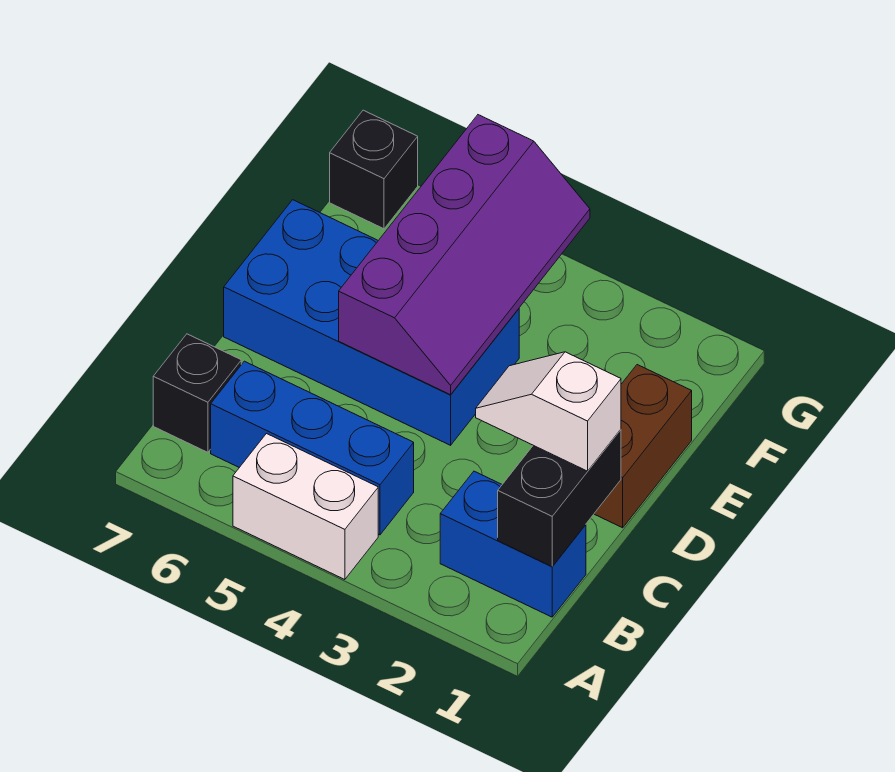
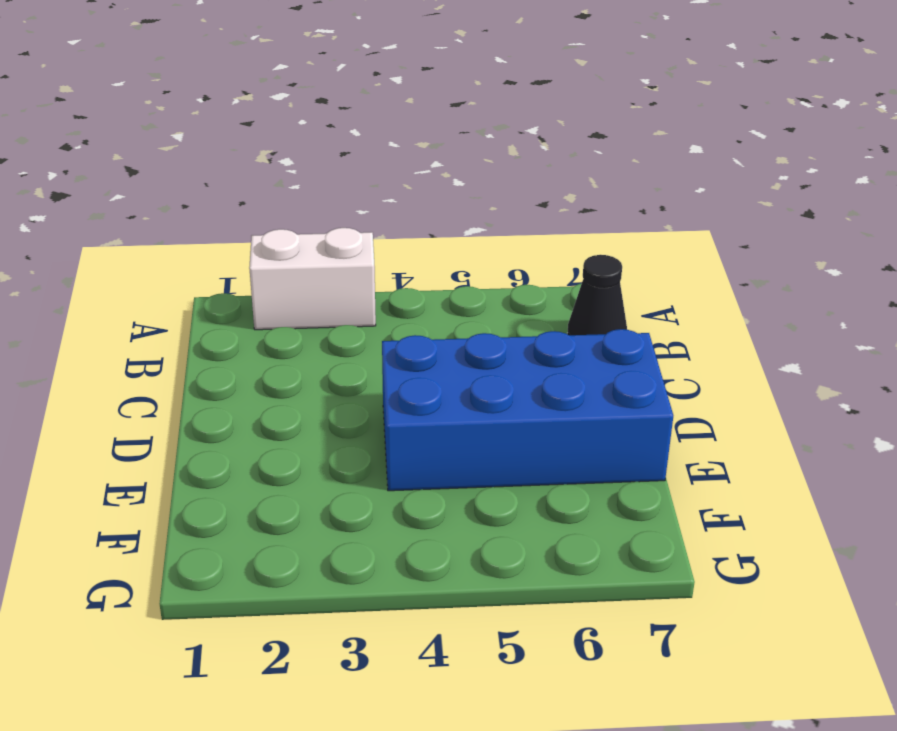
white brick A2:A3 level 1 -> white brick A4:A5 level 1
black cone B7 level 1 -> black brick B7 level 1
none -> blue brick B1:B2 level 1
none -> blue brick B4:B6 level 1

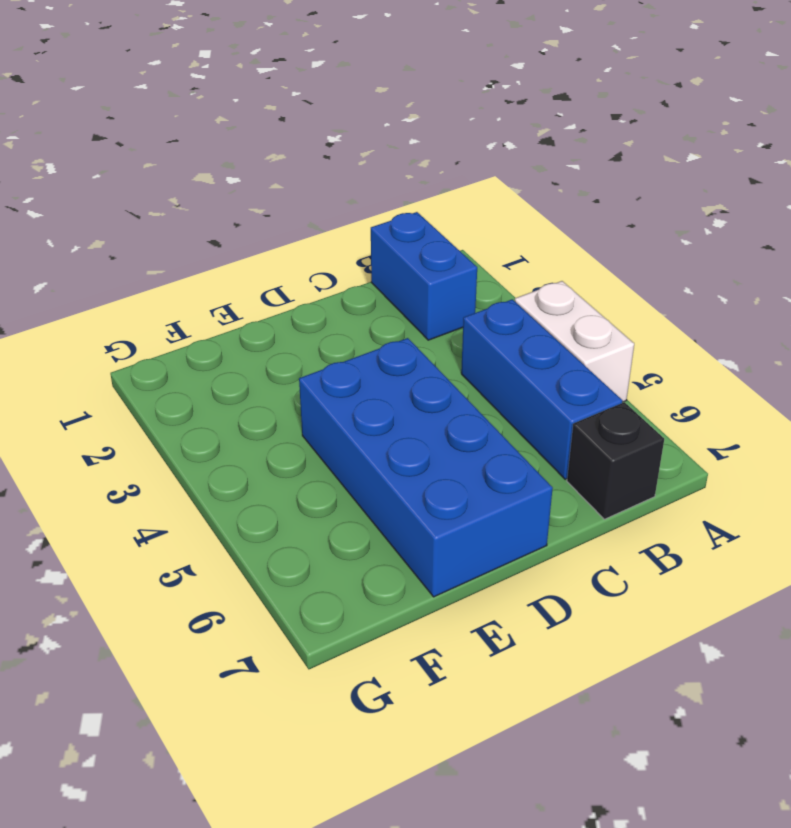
none -> brown brick D1:E1 level 1
none -> black brick G7 level 1

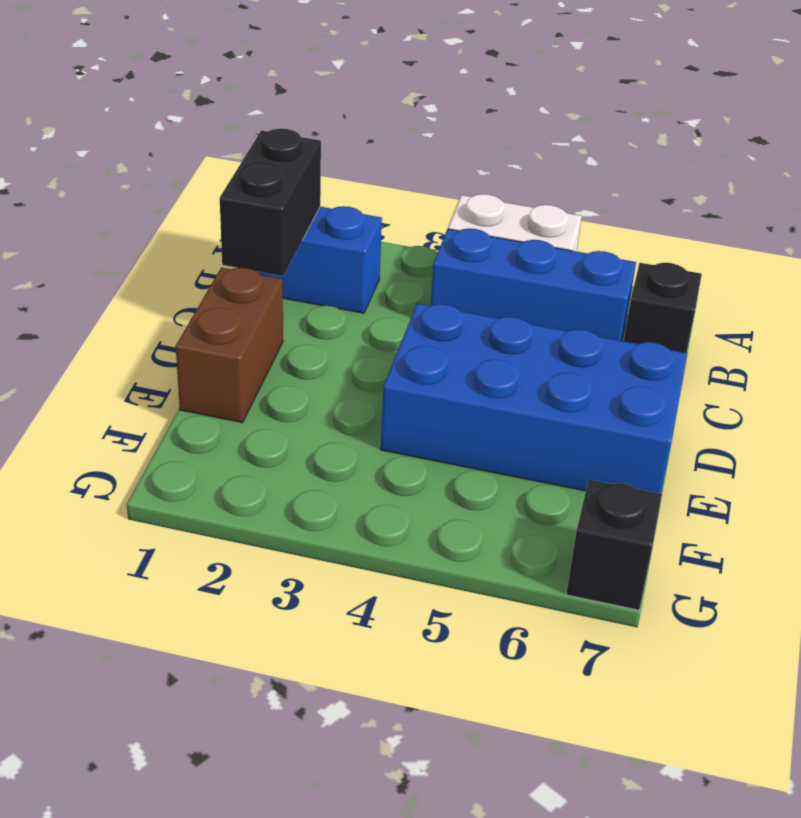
none -> purple slope D4:G5 level 2 top 5
none -> white slope C1:C2 level 3 top 1

